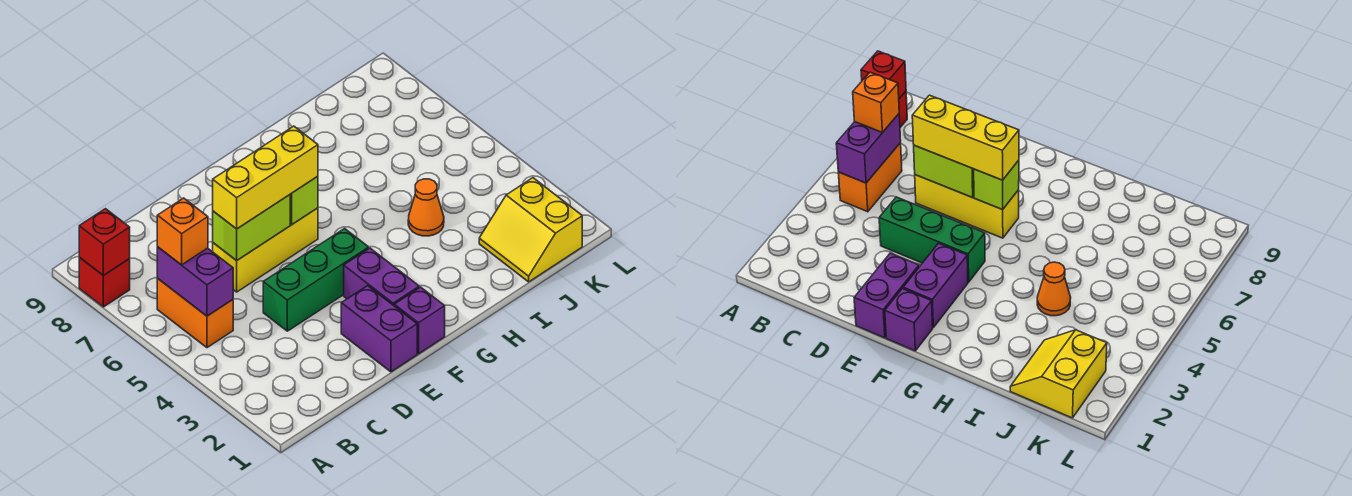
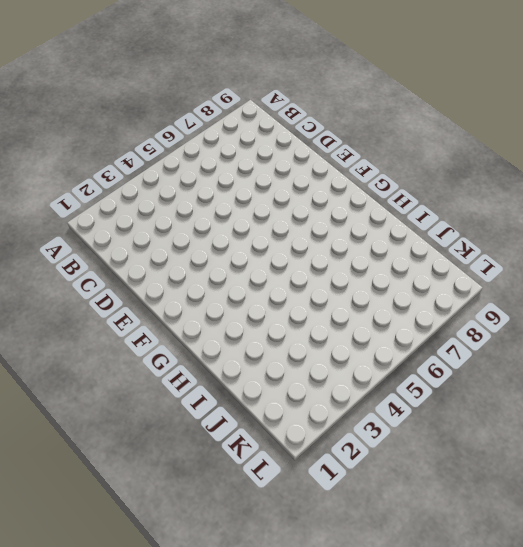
none -> red brick A8 level 1
none -> orange brick B5:B6 level 1
none -> green brick D4:F4 level 1

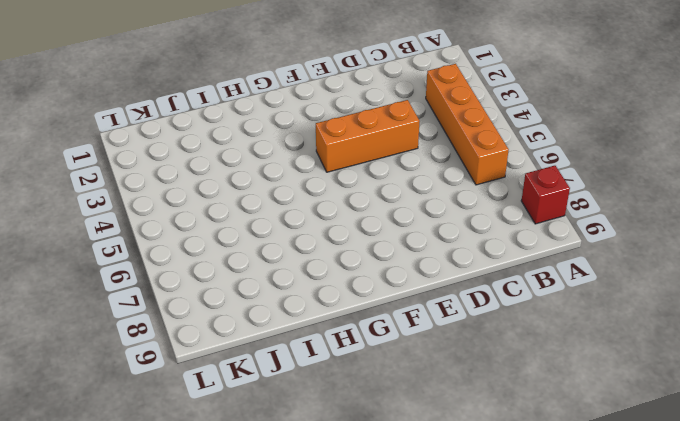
orange brick B3:B6 level 1 -> orange brick B5:B6 level 1
orange brick D4:F4 level 1 -> green brick D4:F4 level 1
none -> yellow brick D6:F6 level 1
none -> purple brick E1:E2 level 1
none -> purple brick F1 level 1

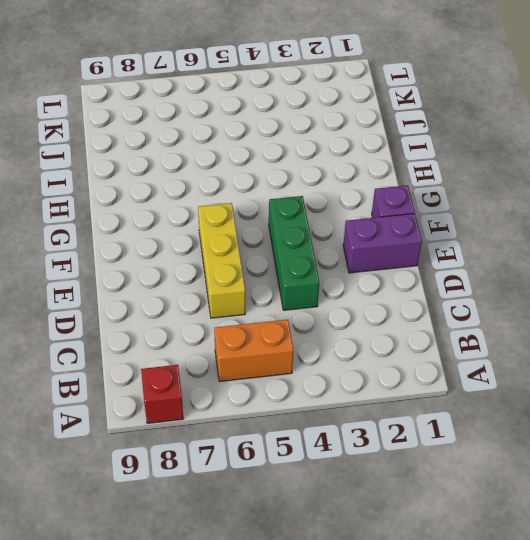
none -> purple brick F2:F3 level 1
none -> orange cone I4 level 1
none -> yellow slope J1:K2 level 1 top K

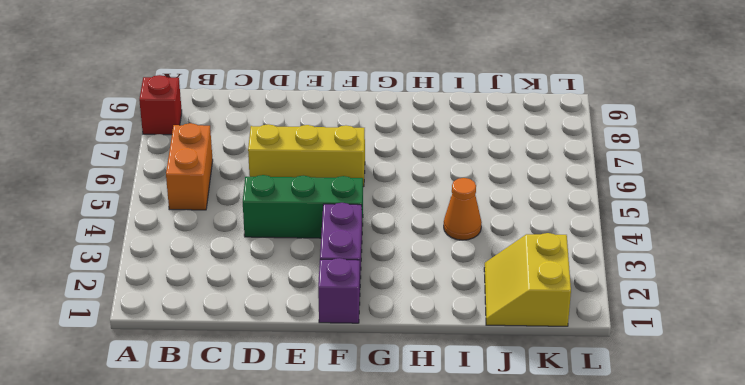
none -> purple brick E1:E2 level 1
none -> red brick A8 level 2
none -> purple brick B5:B6 level 2

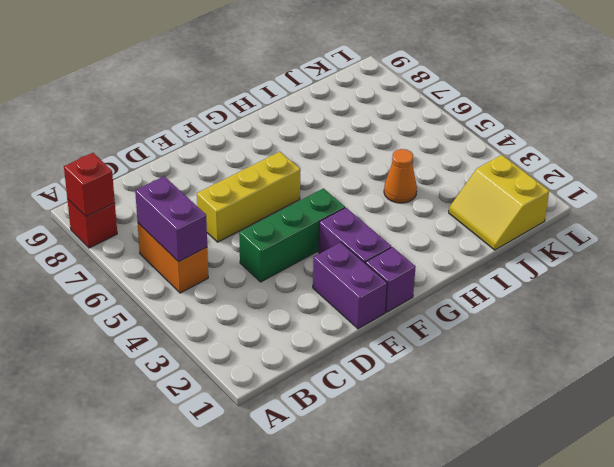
none -> lime brick D6:E6 level 2
none -> lime brick F6 level 2
none -> orange brick B6 level 3

